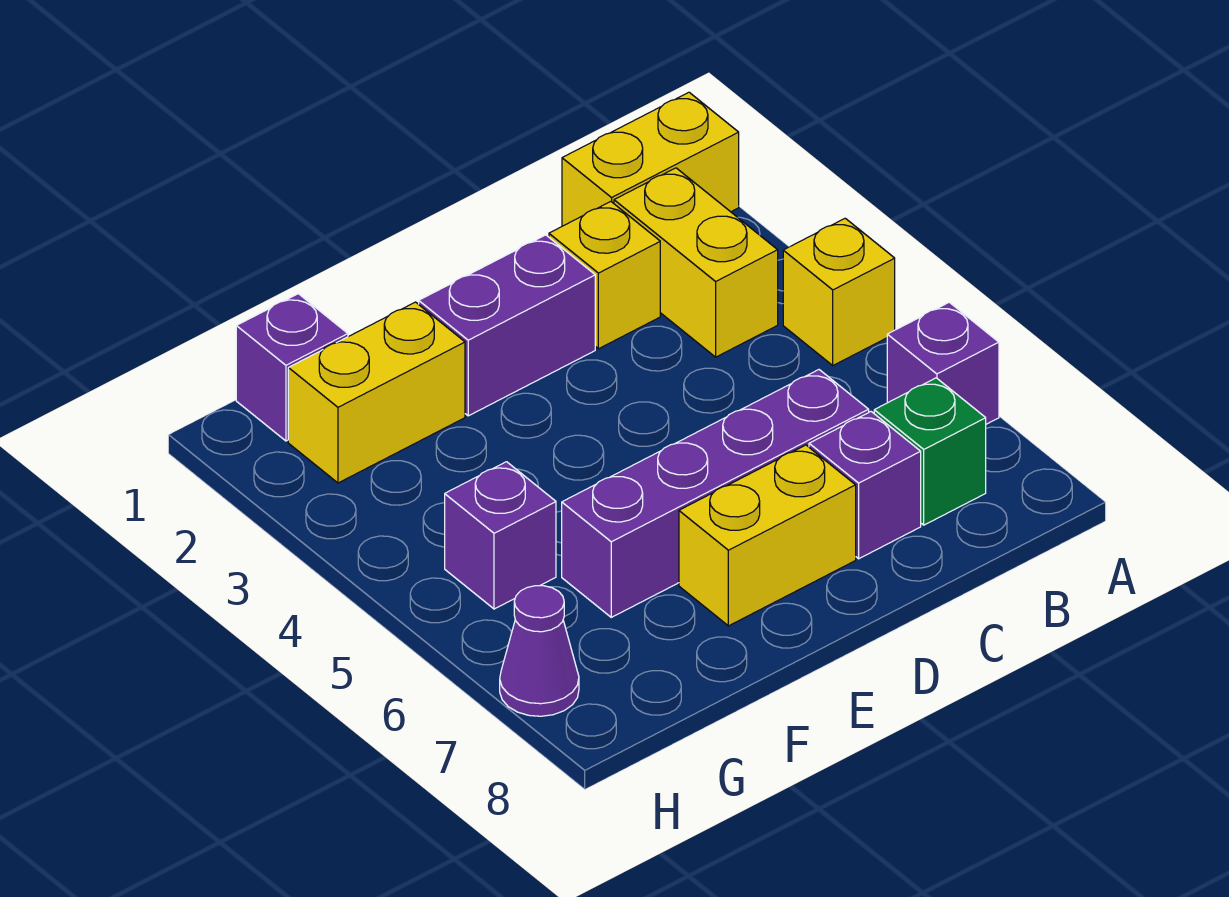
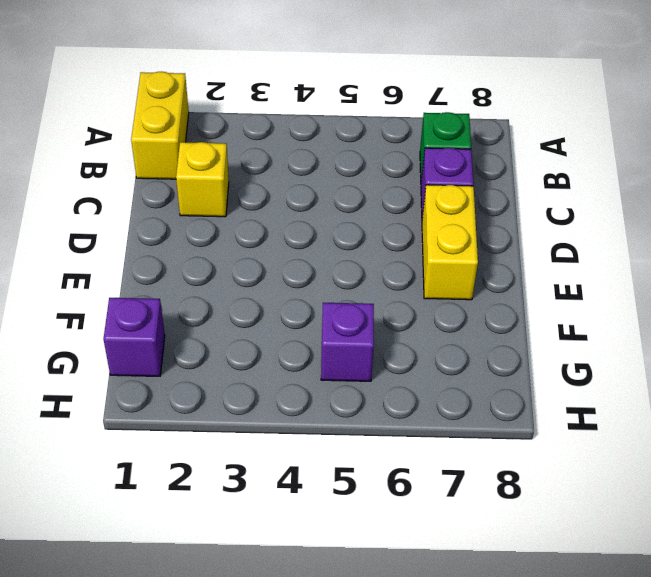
none -> yellow brick A4 level 1
none -> purple brick A6 level 1
none -> yellow brick B2:B3 level 1

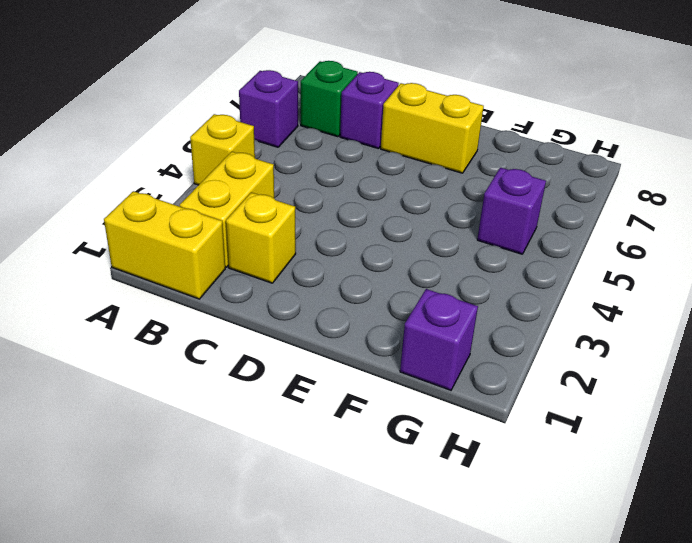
none -> purple brick C6:F6 level 1
none -> purple brick D2:E2 level 1
none -> yellow brick F2:G2 level 1

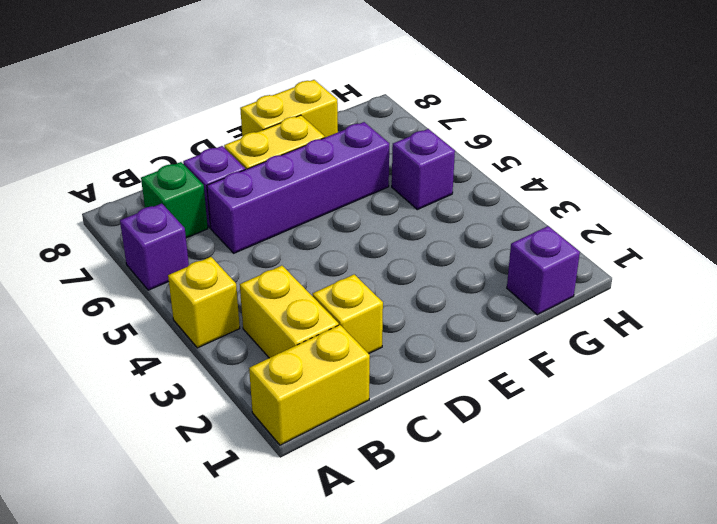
yellow brick E8:F8 level 1 -> yellow brick F2:G2 level 1
none -> purple brick D2:E2 level 1
none -> purple cone H7 level 1

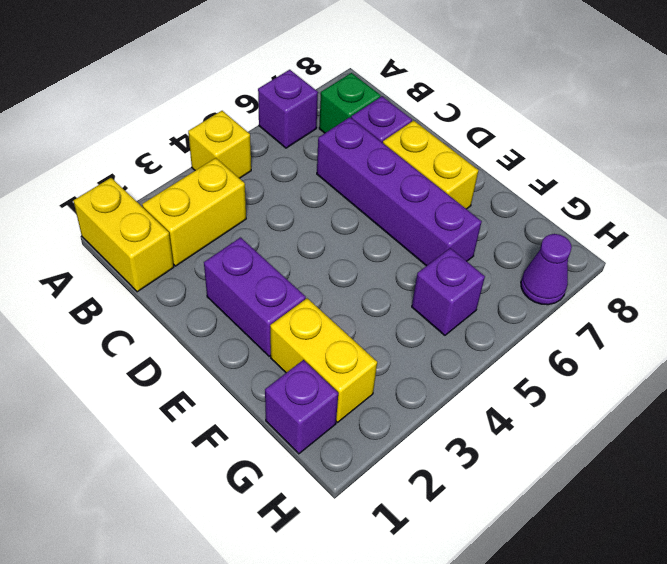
none -> yellow brick C2 level 1

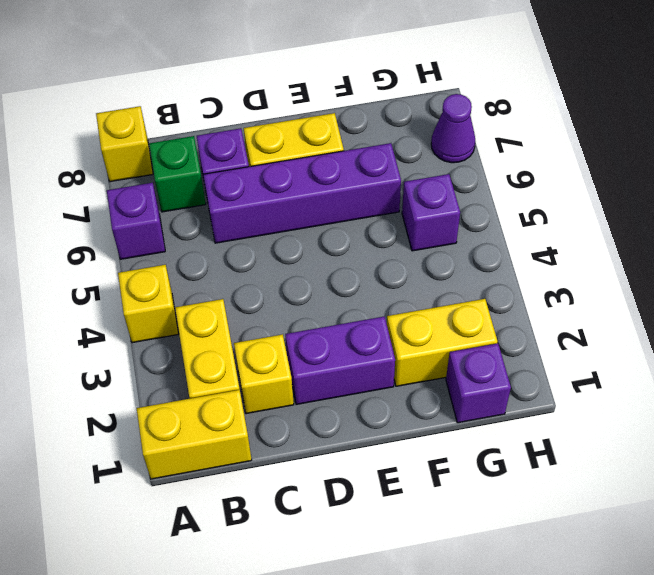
yellow brick A8 level 1 -> none

